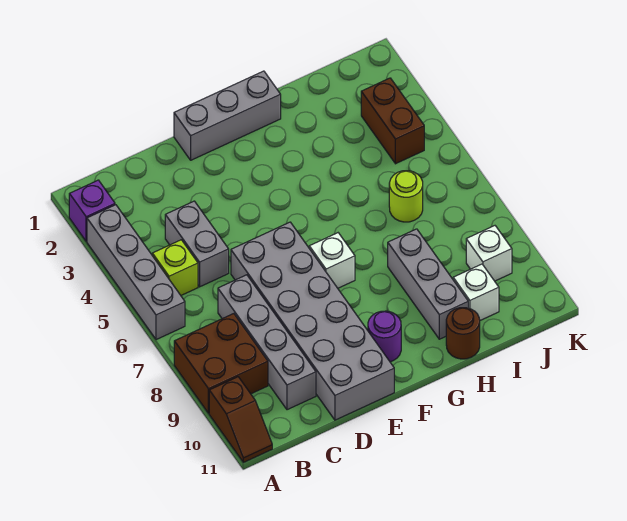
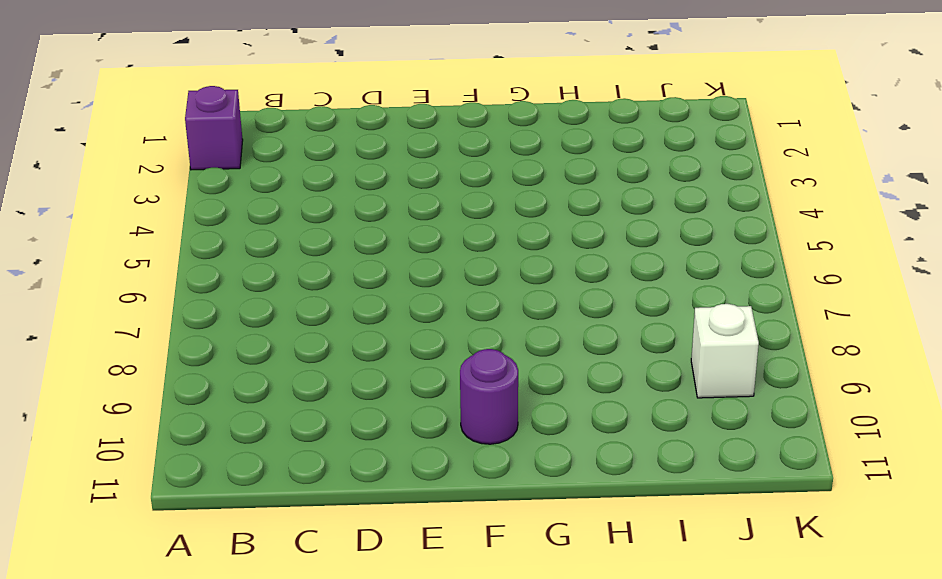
none -> grey brick A3:A6 level 1
none -> brown brick A8:B9 level 1
none -> brown slope A10:A11 level 1 top 10

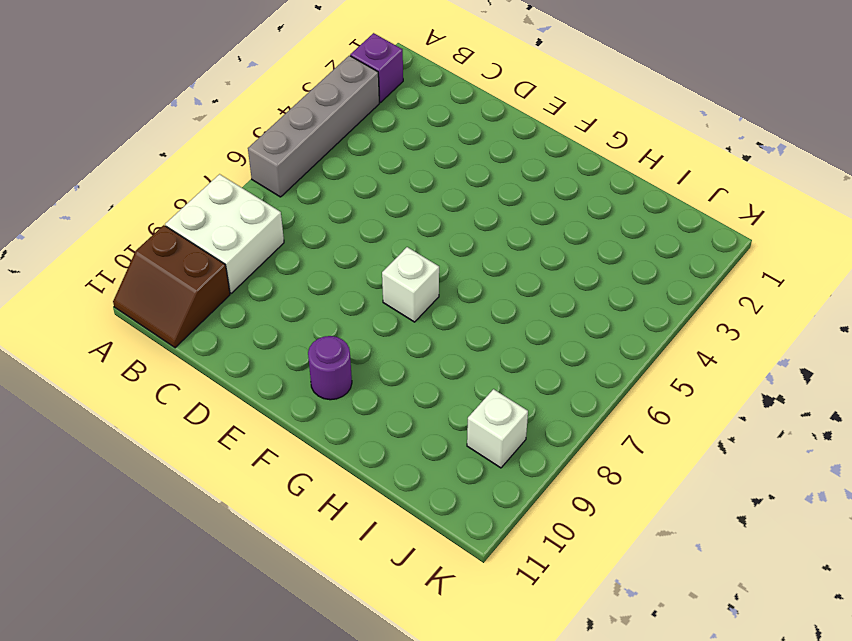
white brick A8:B9 level 1 -> brown brick A8:B9 level 1
brown slope A10:B11 level 1 top 10 -> brown slope A10:A11 level 1 top 10
none -> lime brick B5 level 1
none -> grey brick C4:C5 level 1
none -> grey brick C7:C10 level 1

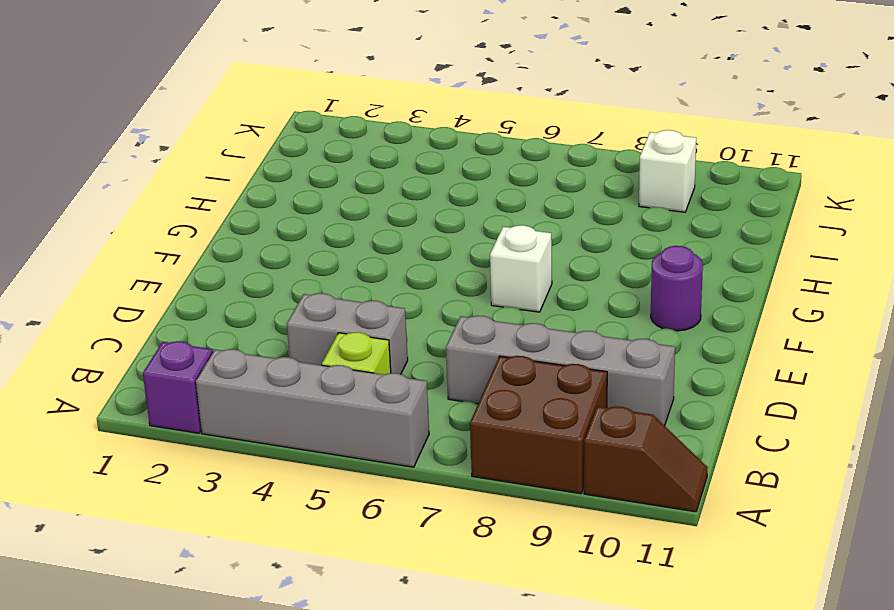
none -> grey brick D6:E11 level 1
none -> grey brick E1:G1 level 1
none -> grey brick H8:H10 level 1

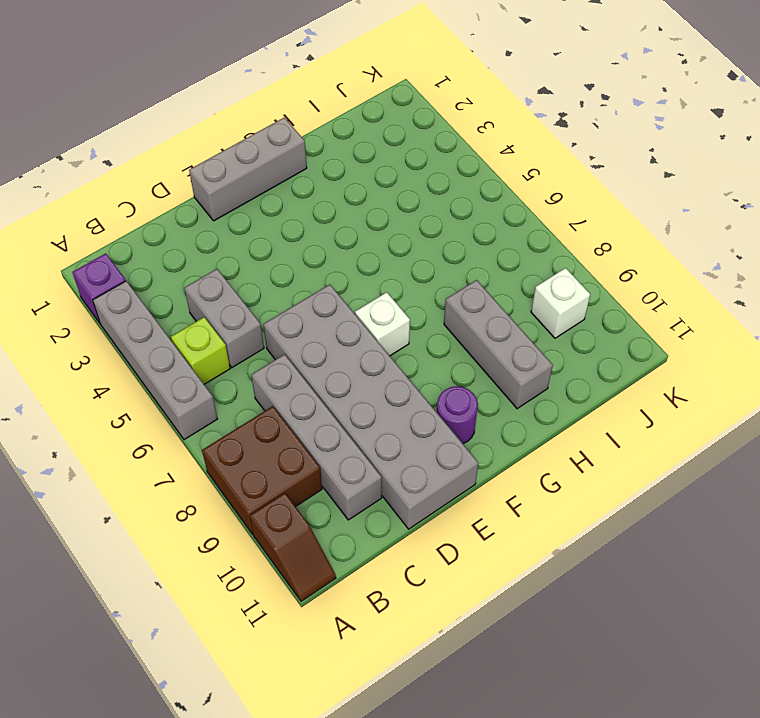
none -> brown round brick H11 level 1
none -> lime round brick I6 level 1
none -> white brick I10 level 1

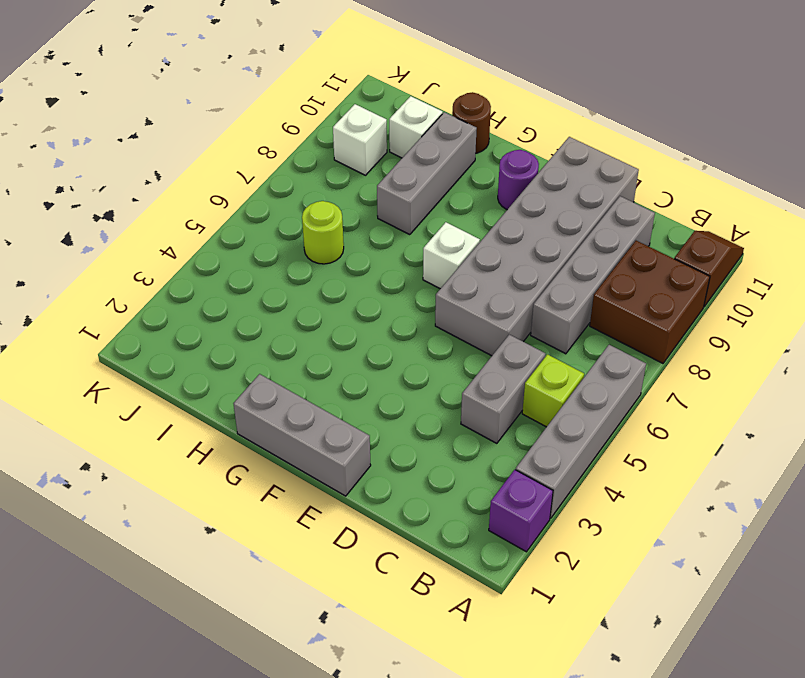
none -> brown brick J3:J4 level 1

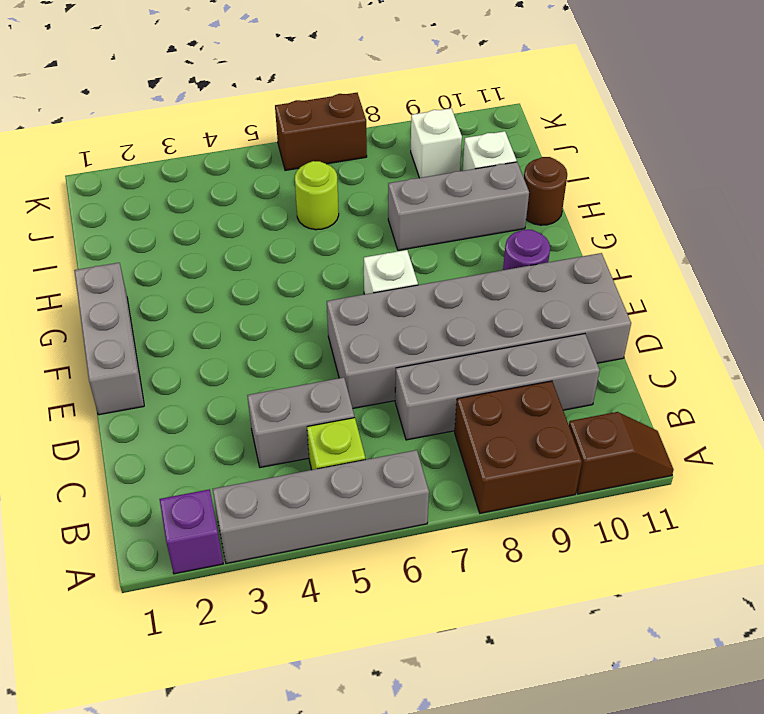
brown brick K6:K7 level 1 -> brown brick J3:J4 level 1

